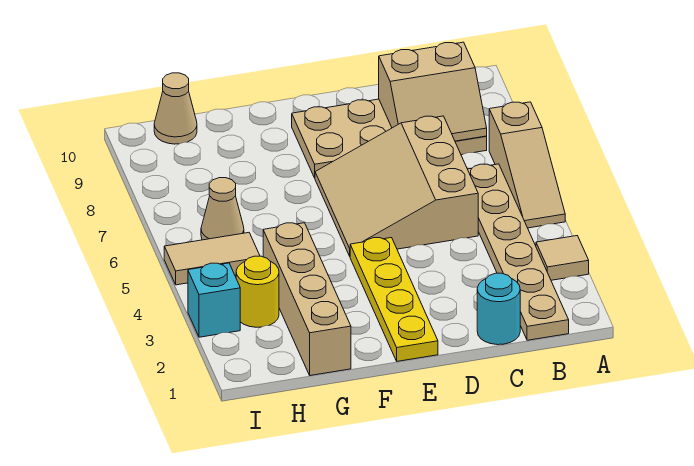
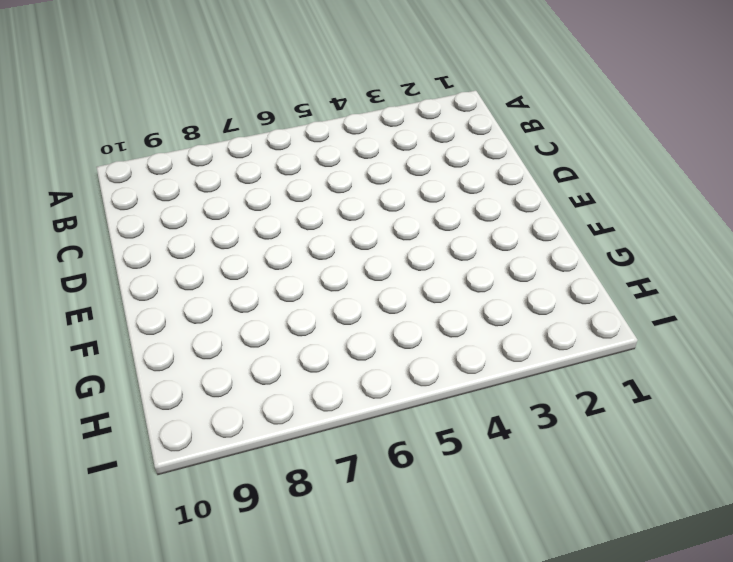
none -> tan tile A3 level 1
none -> tan slope A5:A7 level 1 top 7
none -> tan plate B1:B6 level 1

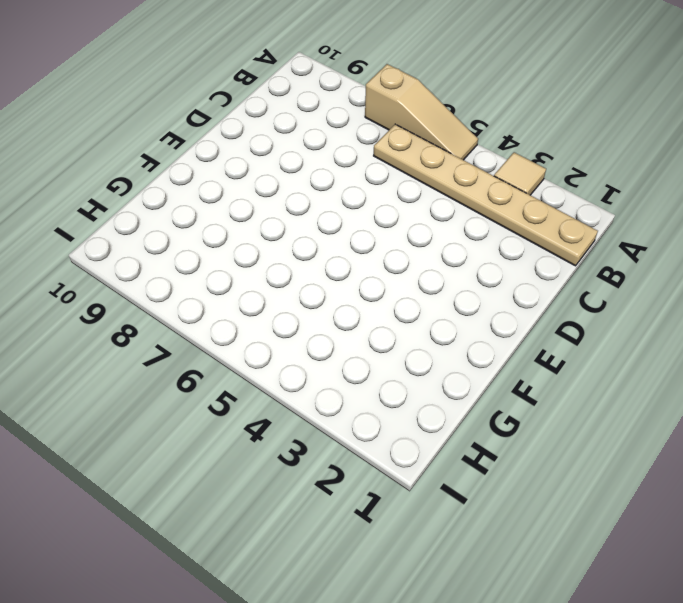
none -> tan plate B8:E9 level 1
none -> cyan round brick C1 level 1
none -> tan slope C5:E7 level 1 top C

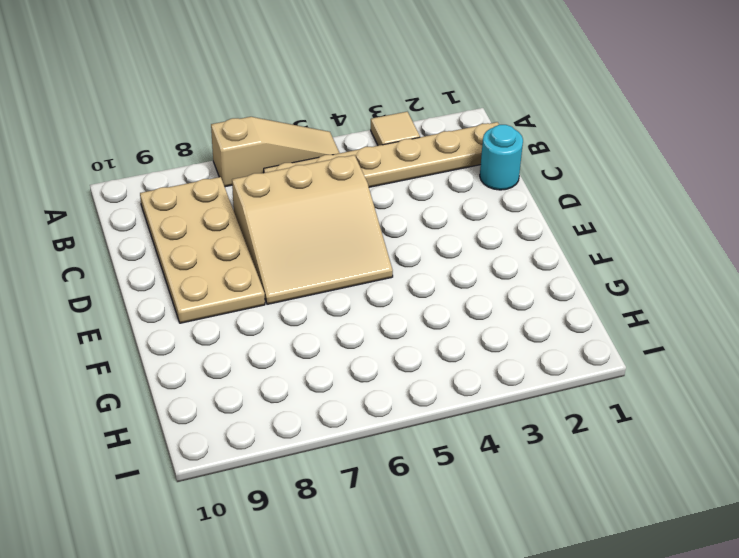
none -> yellow plate E1:E4 level 1
none -> tan brick G1:G4 level 1
none -> yellow round brick H3 level 1

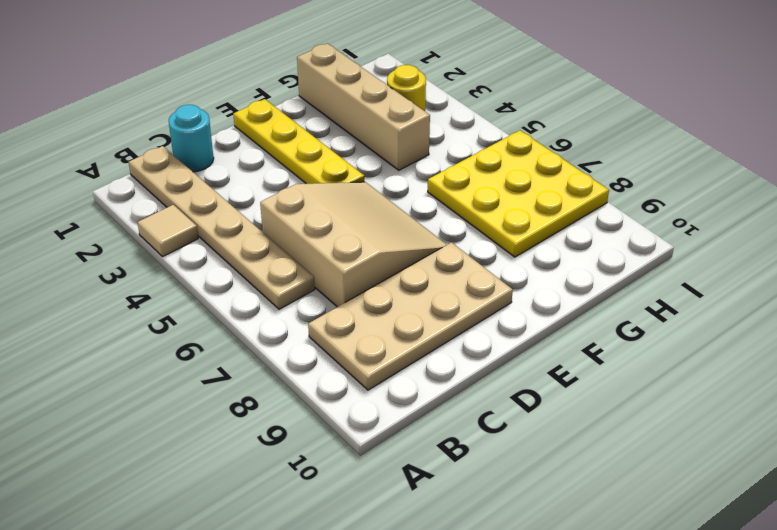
yellow plate G6:I8 level 1 -> tan cone H6 level 1
none -> tan slope A5:A7 level 1 top 7
none -> tan tile H5:I5 level 1
none -> tan cone H10 level 1

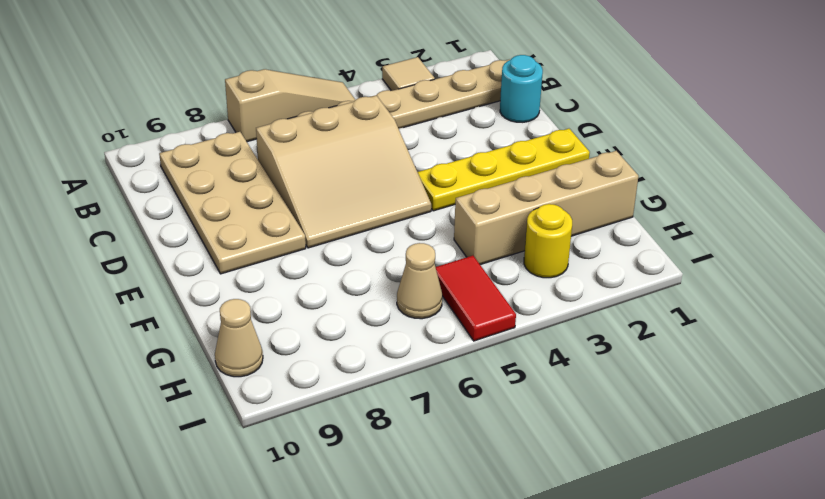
red tile H5:I5 level 1 -> tan tile H5:I5 level 1
none -> cyan brick I3 level 1
none -> tan slope B8:C9 level 2 top 9

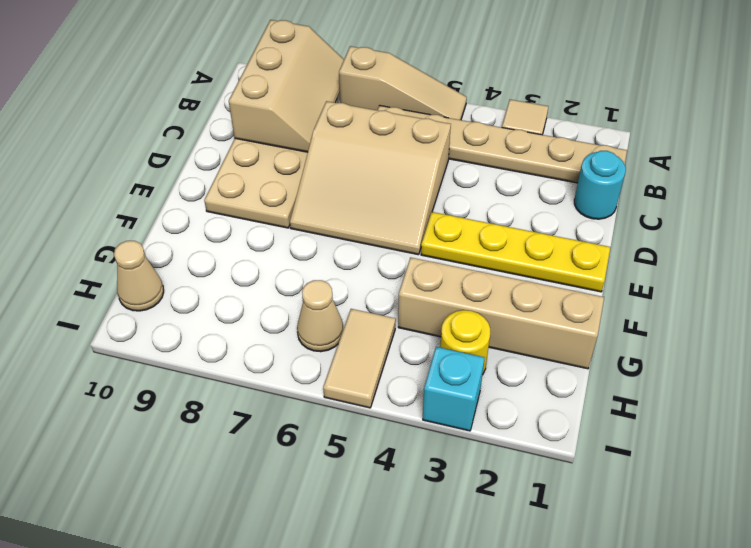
tan slope A8:C9 level 2 top 9 -> tan slope B8:C9 level 2 top 9

